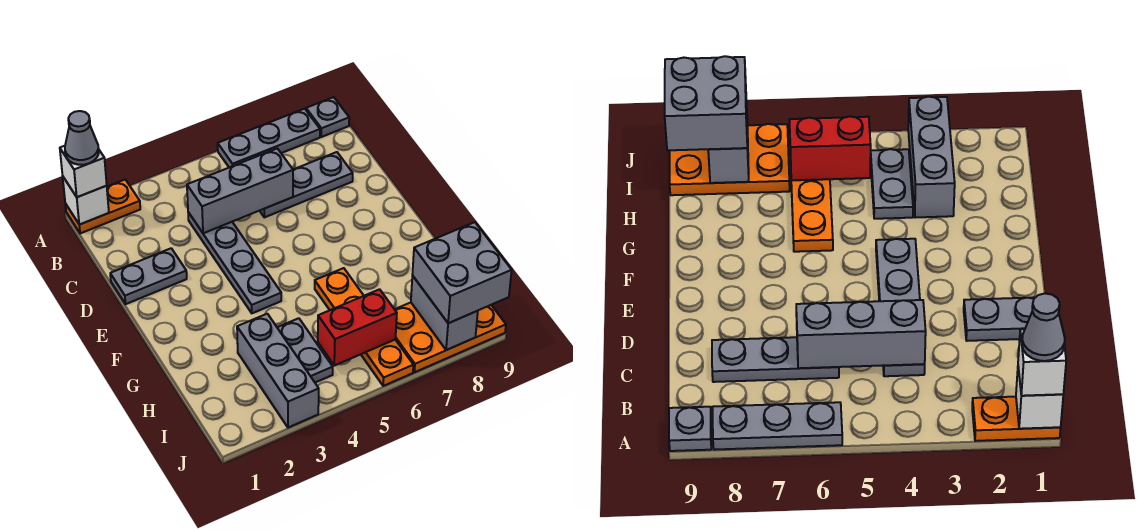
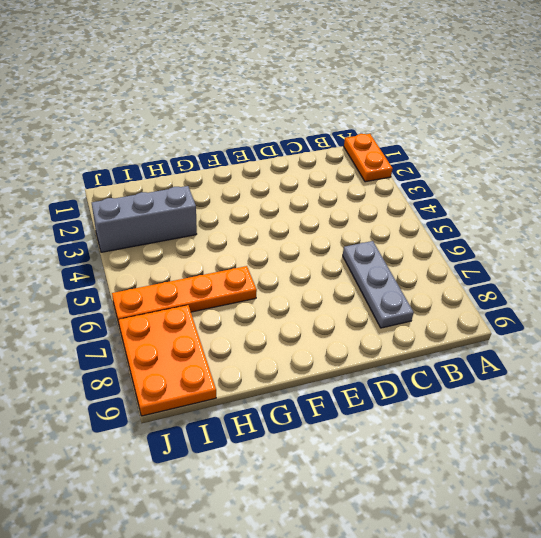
none -> grey plate A6:A8 level 1
none -> grey plate A9 level 1
none -> grey plate C4:F4 level 1

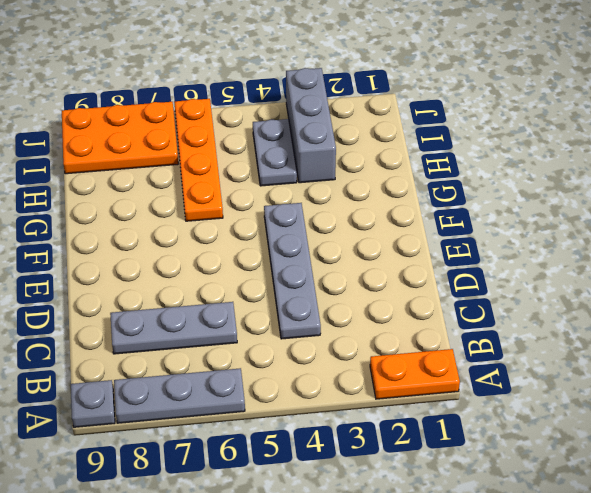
none -> grey plate D1:D2 level 1
none -> white brick A1 level 2
none -> grey brick C4:C6 level 2

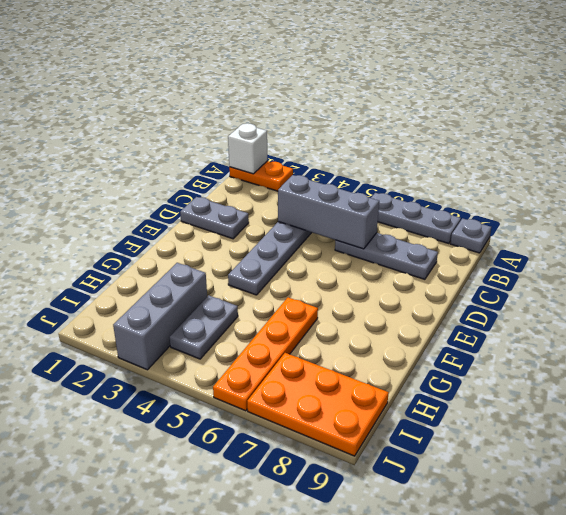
none -> red brick I5:I6 level 2
none -> grey brick I8:J8 level 2
none -> white brick A1 level 3

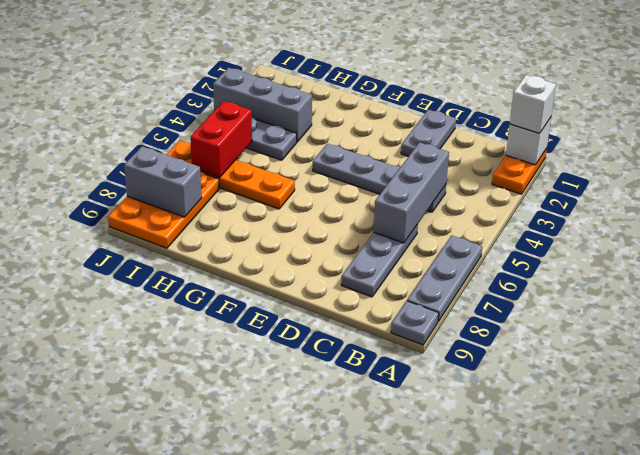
none -> grey brick I8:J9 level 3
none -> grey cone A1 level 4

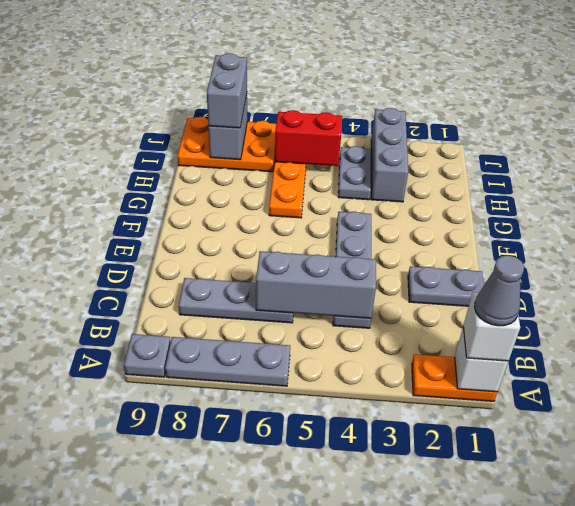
grey brick I8:J8 level 3 -> grey brick I8:J9 level 3

